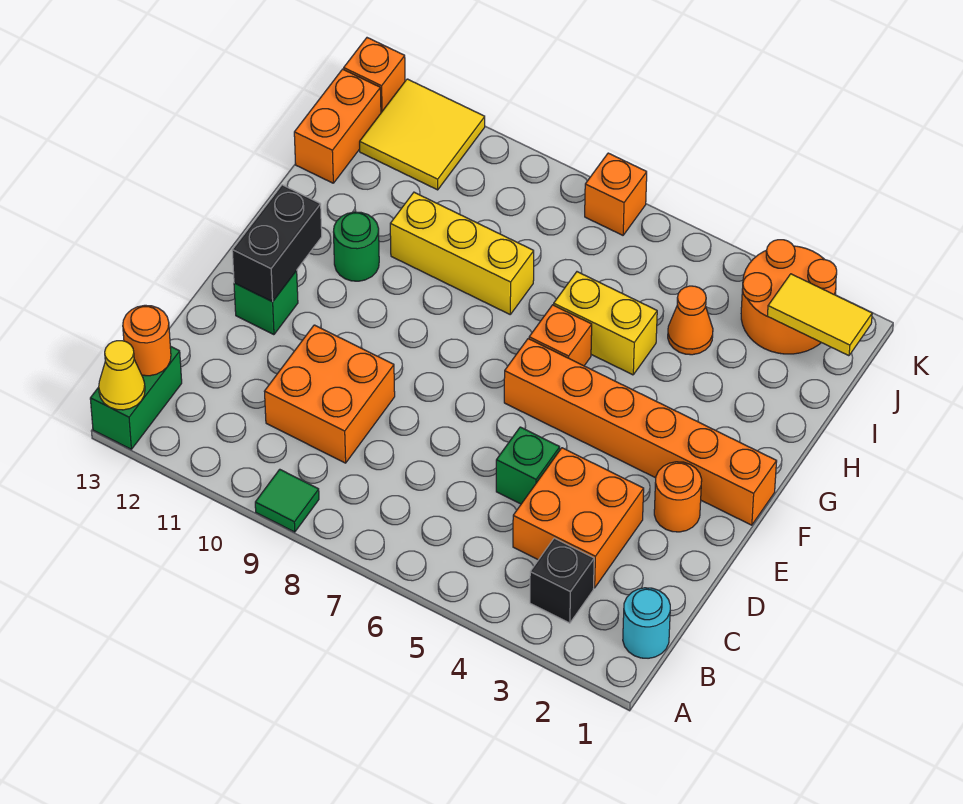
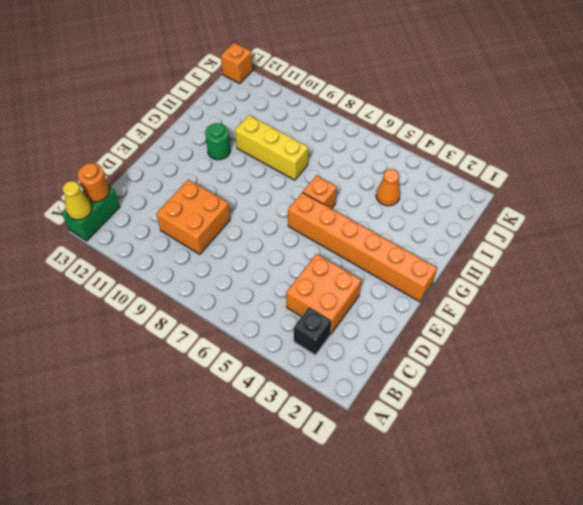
none -> green tile A9 level 1
none -> cyan round brick B1 level 1
none -> green brick D5 level 1

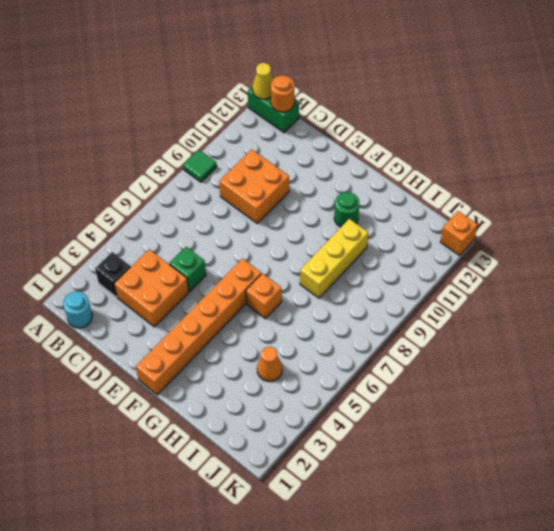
none -> orange round brick E2 level 1
none -> green brick E12 level 1
none -> yellow brick H5:H6 level 1

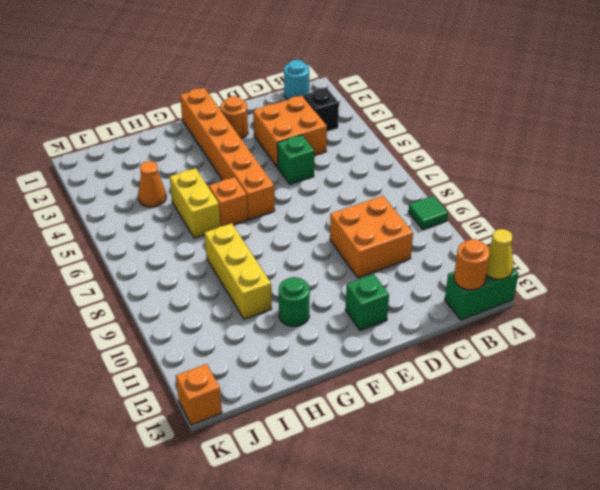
none -> orange brick I13:J13 level 1
none -> orange round brick J2:K3 level 1
none -> yellow tile J11:K12 level 1

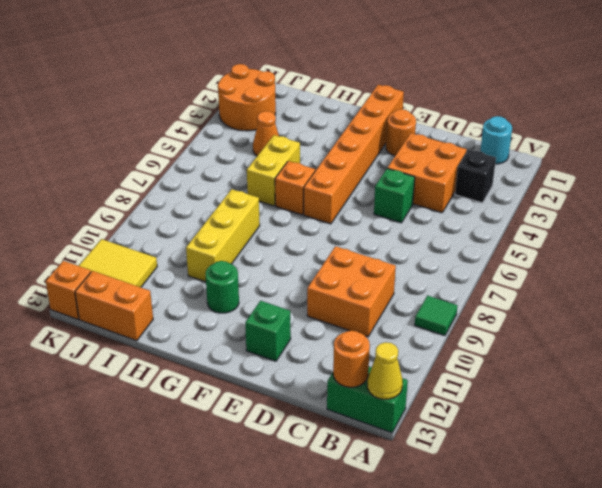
none -> orange brick K7 level 1
none -> black brick E12:F12 level 2
none -> yellow tile J1:J2 level 2

